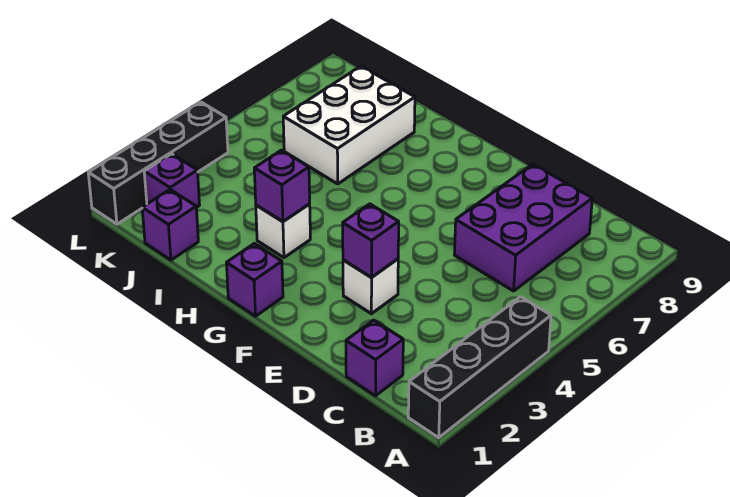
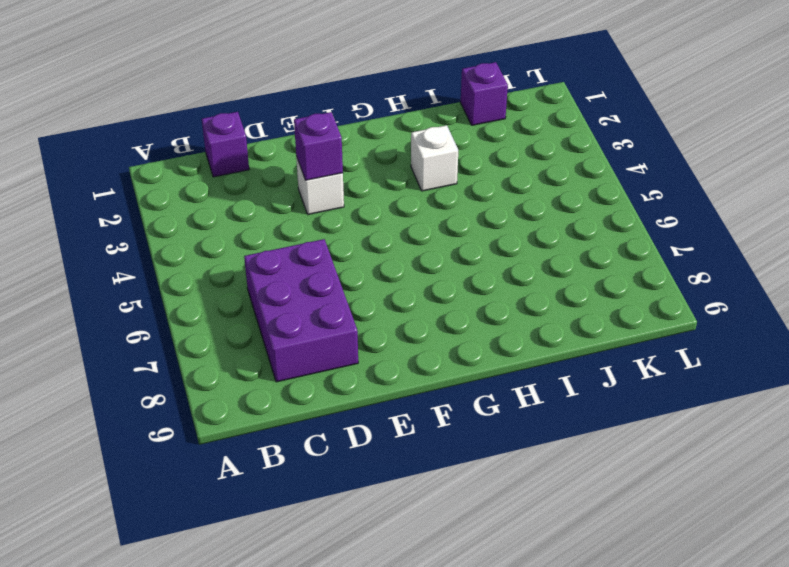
none -> black brick A1:A4 level 1
none -> purple brick G1 level 1
none -> white brick I6:J8 level 1

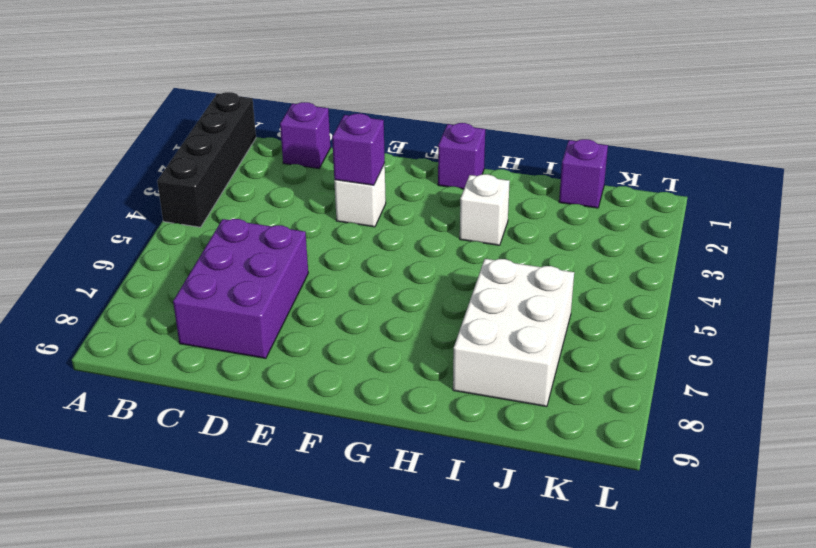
none -> purple brick K2 level 1
none -> black brick L1:L4 level 1
none -> purple brick H3 level 2

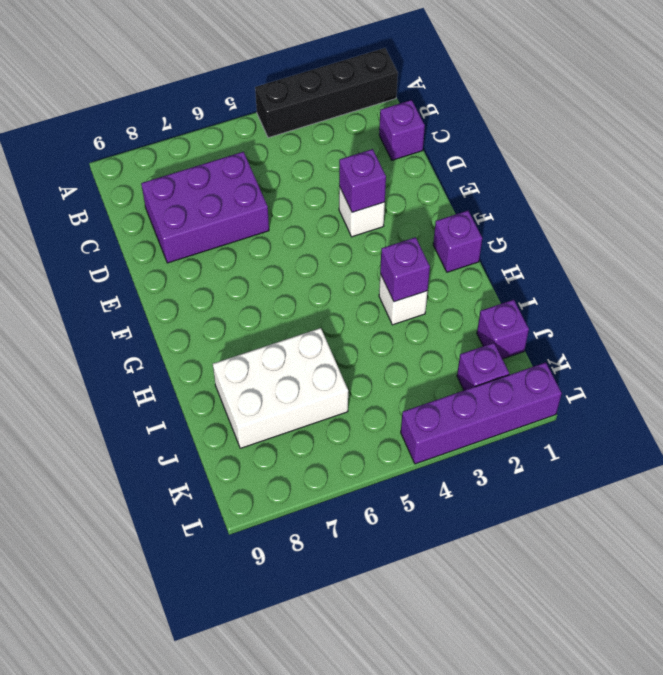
purple brick L1:L4 level 1 -> black brick L1:L4 level 1

